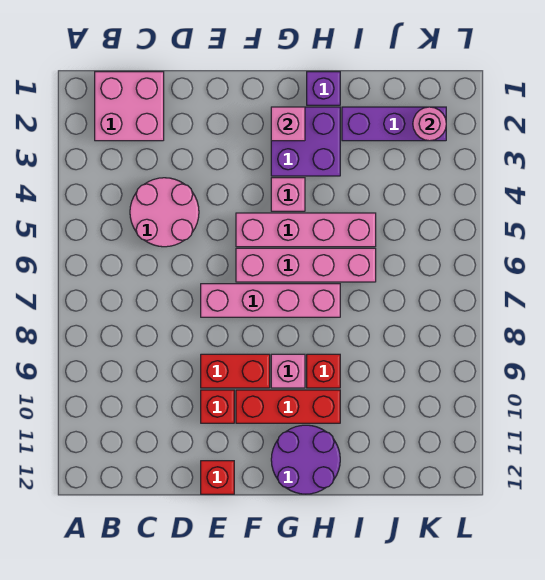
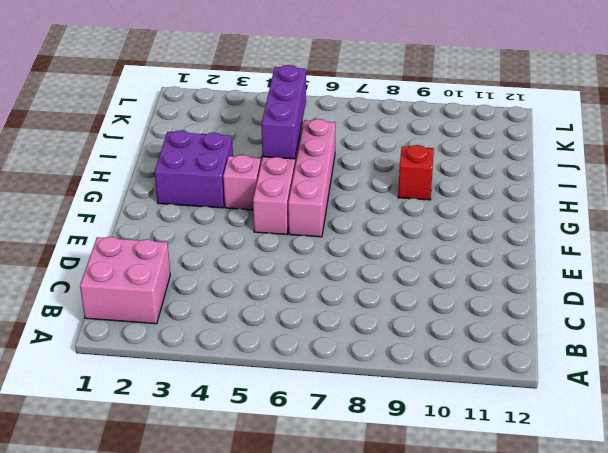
purple brick H5:J5 level 2 -> purple brick I2:K2 level 1
none -> pink round brick C4:D5 level 1
none -> pink brick E7:H7 level 1
none -> red brick E9:F9 level 1

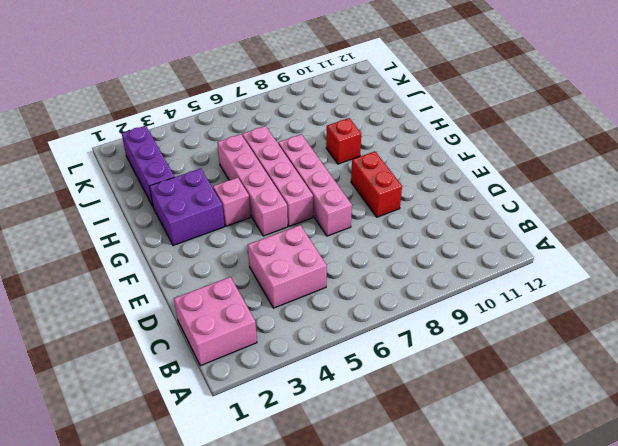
pink brick C4:D5 level 1 -> pink round brick C4:D5 level 1
none -> red brick E10 level 1
none -> red brick E12 level 1
none -> red brick F10:H10 level 1

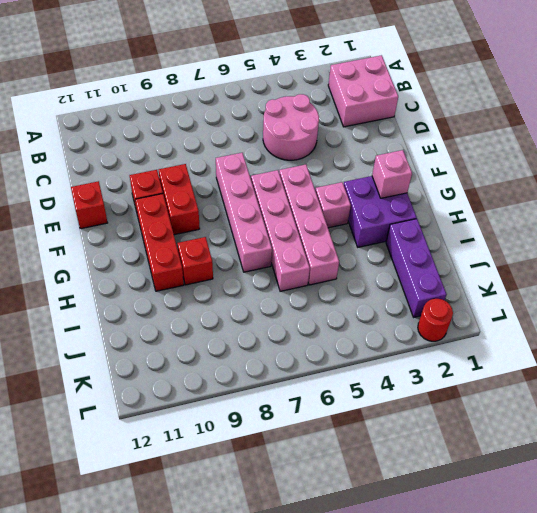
red round brick L2 level 1 -> none
none -> pink brick G9 level 1
none -> purple round brick G11:H12 level 1
none -> purple brick H1 level 1

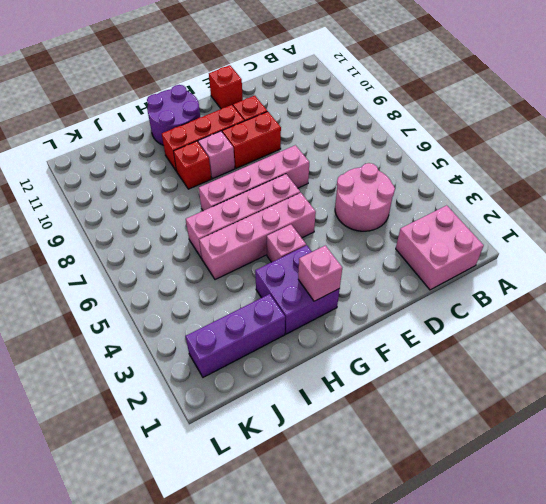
none -> purple brick H1 level 1
none -> pink round brick K2 level 2

